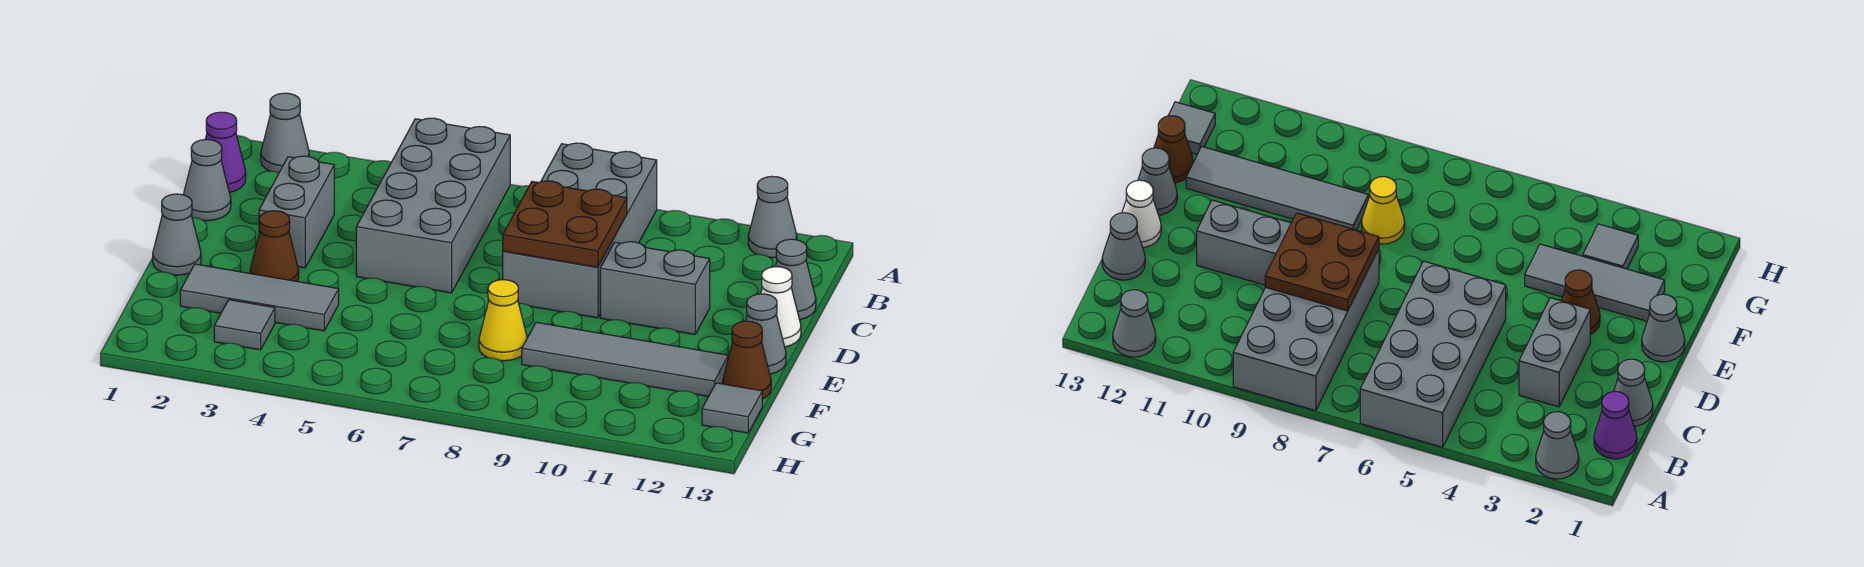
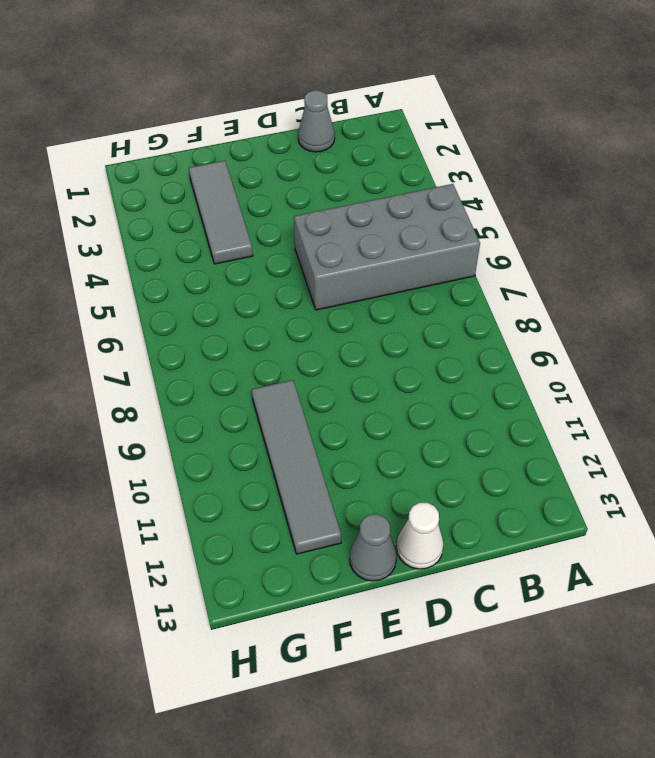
none -> grey cone A2 level 1
none -> grey brick A8:D9 level 1
none -> grey cone A12 level 1

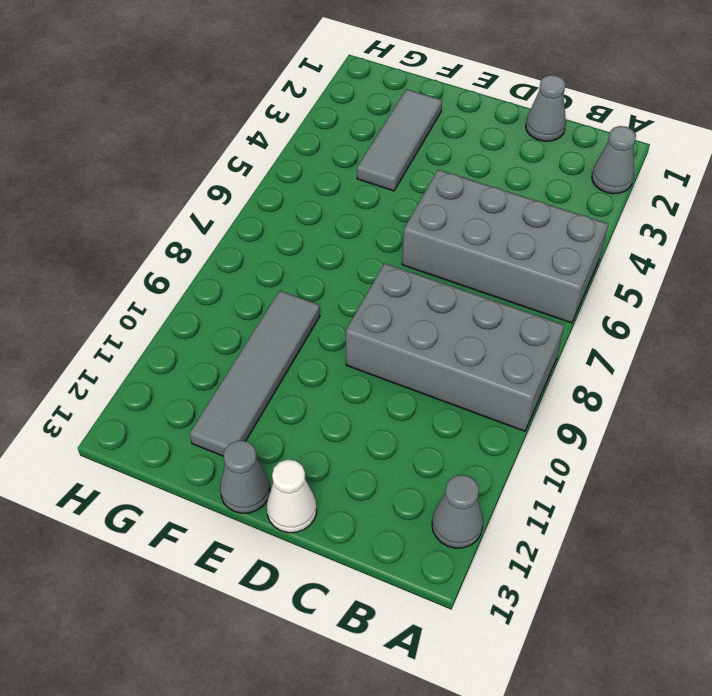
none -> purple cone B1 level 1
none -> grey brick C3:D3 level 1
none -> grey cone C13 level 1

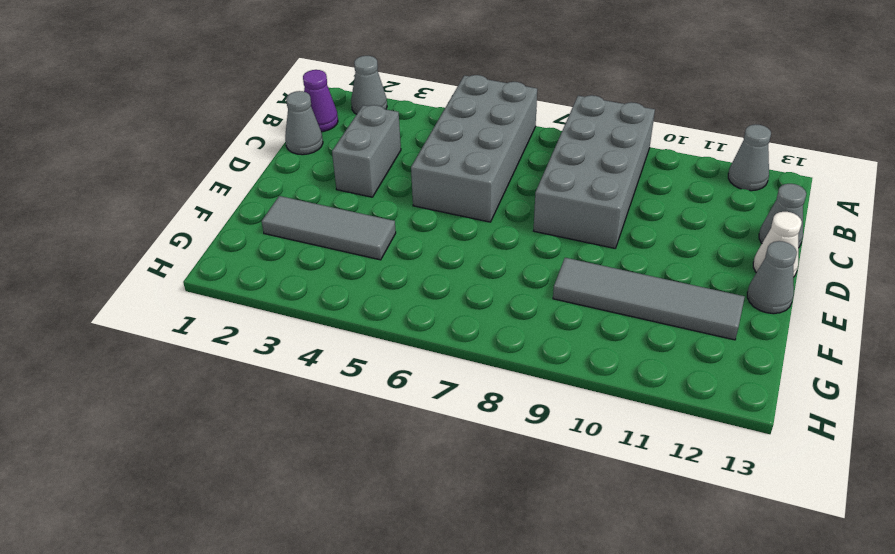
none -> grey brick D10:D11 level 1
none -> grey cone E1 level 1
none -> brown cone E3 level 1

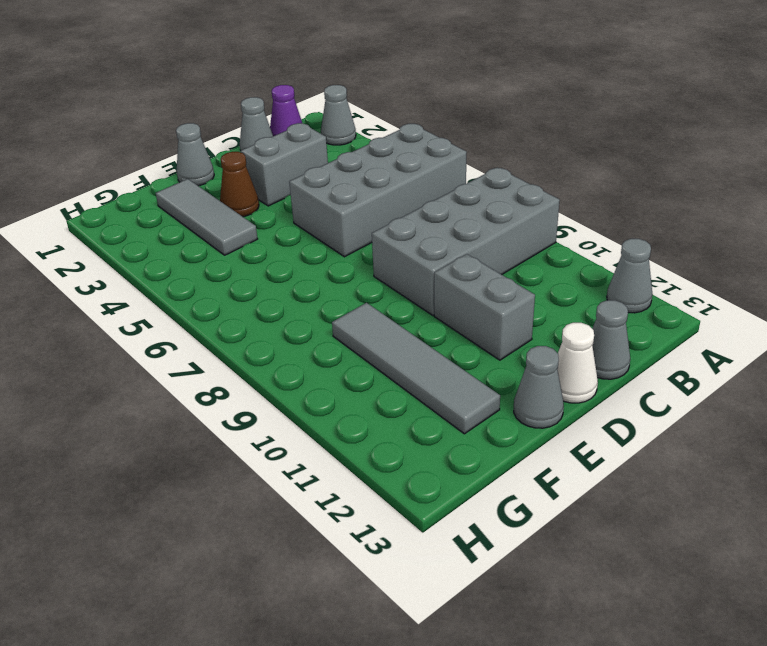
none -> yellow cone F8 level 1
none -> brown cone F13 level 1
none -> grey tile G3 level 1

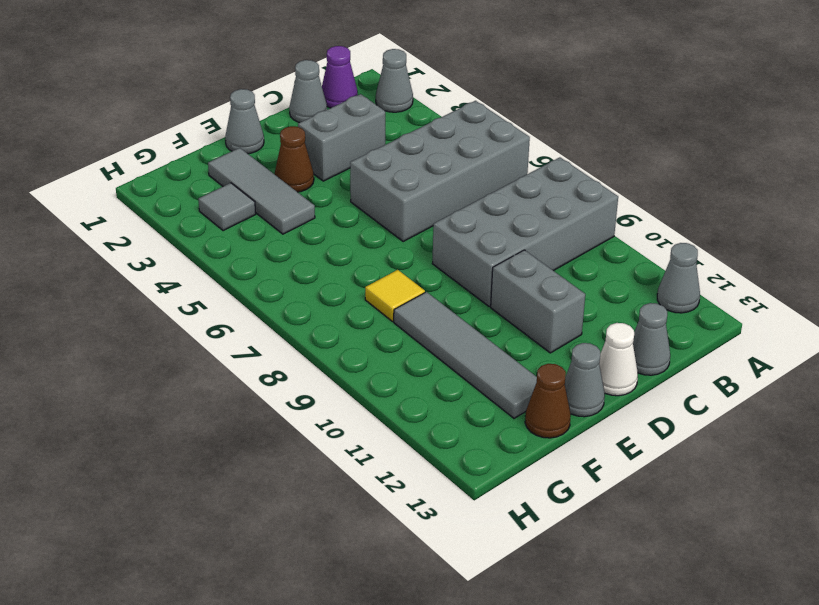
yellow tile F8 level 1 -> yellow cone F8 level 1
none -> grey tile G13 level 1
none -> brown plate C8:D9 level 2

